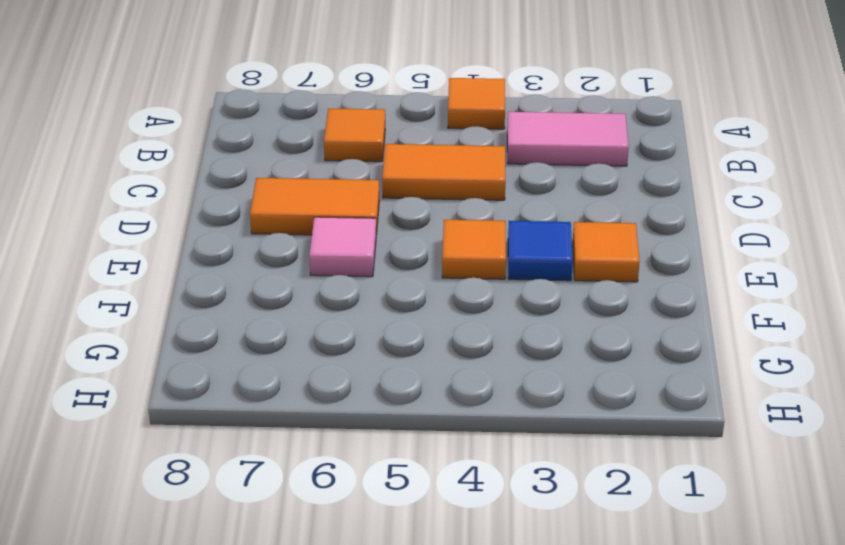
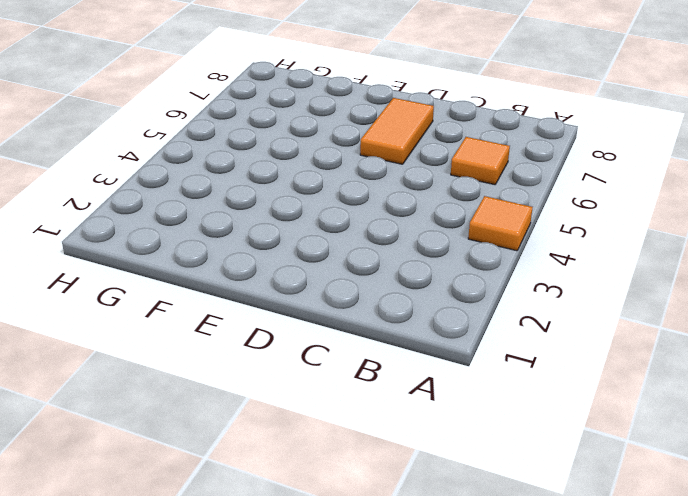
none -> pink tile B2:B3 level 1
none -> orange tile C4:C5 level 1

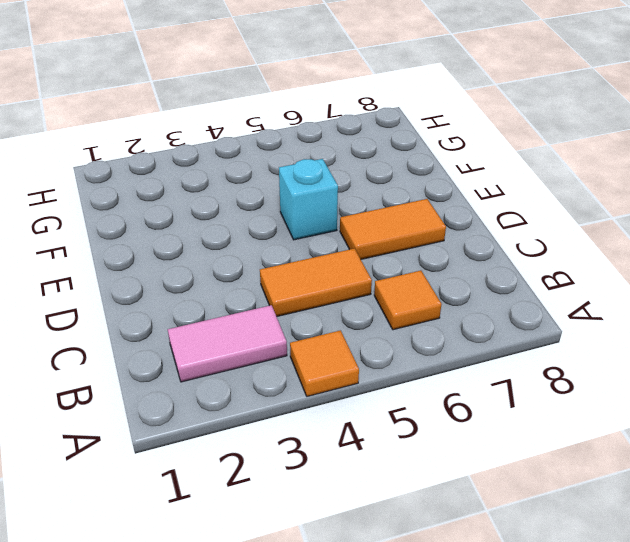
cyan brick E5 level 1 -> none
none -> orange tile E2 level 1
none -> blue tile E3 level 1

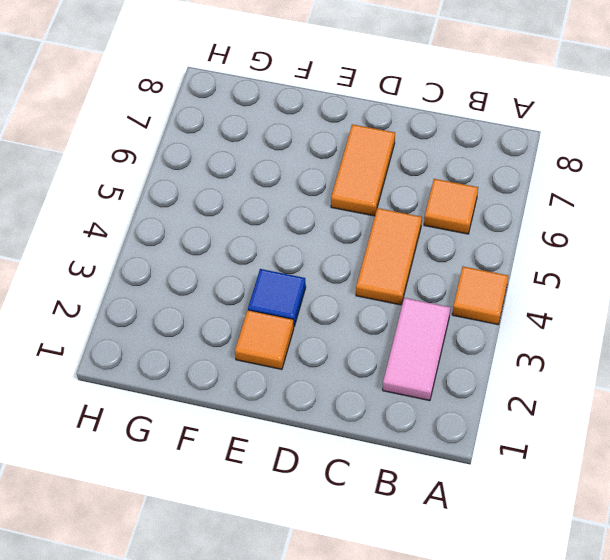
none -> orange tile E4 level 1
none -> pink tile E6 level 1

